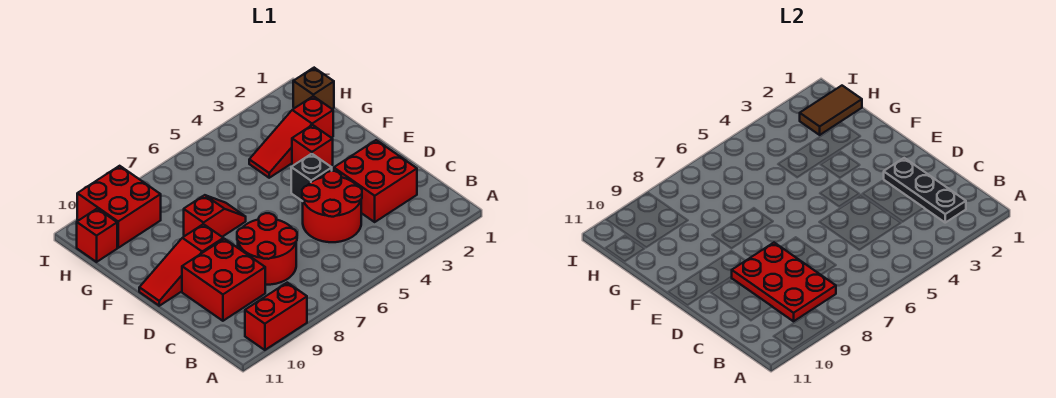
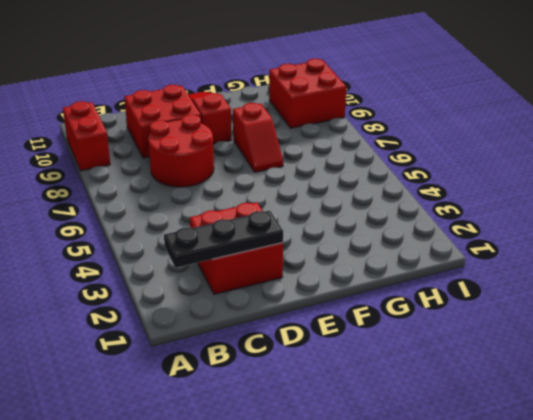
none -> red round brick C4:D5 level 1
none -> black brick E4 level 1
none -> red brick F3 level 1

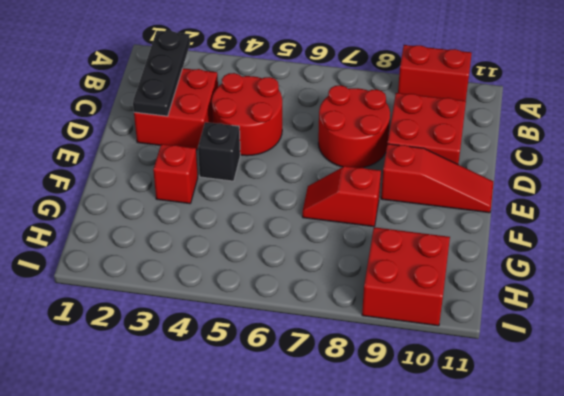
none -> red slope G2:G4 level 1 top 2
none -> brown brick H1 level 1
none -> red brick H11 level 1

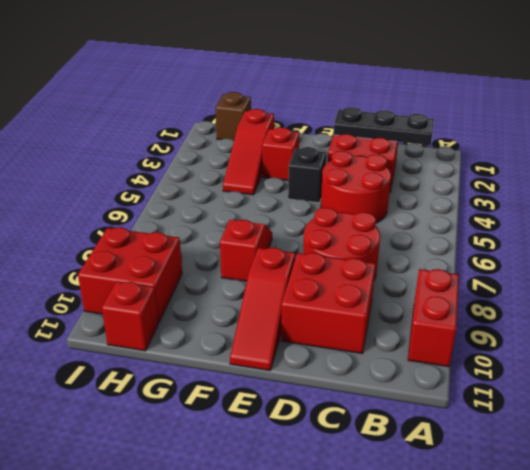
none -> red plate B8:D9 level 2
none -> brown tile H1:H2 level 2

